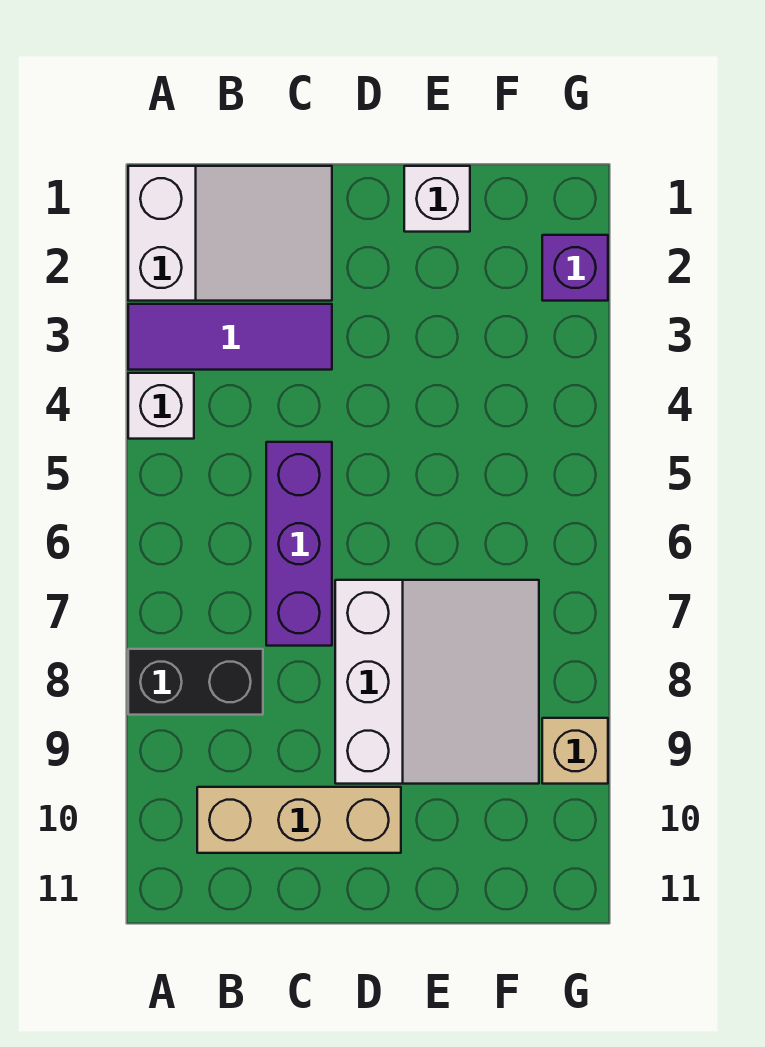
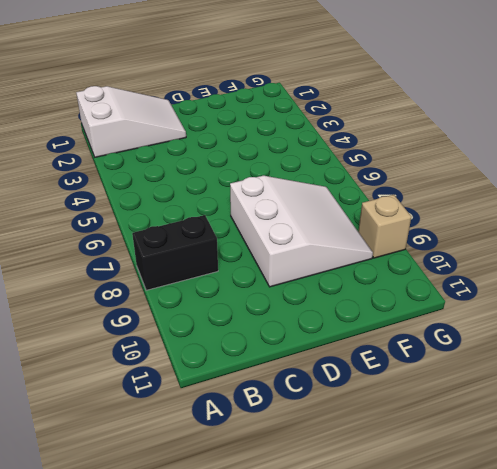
none -> purple tile A3:C3 level 1
none -> white brick A4 level 1

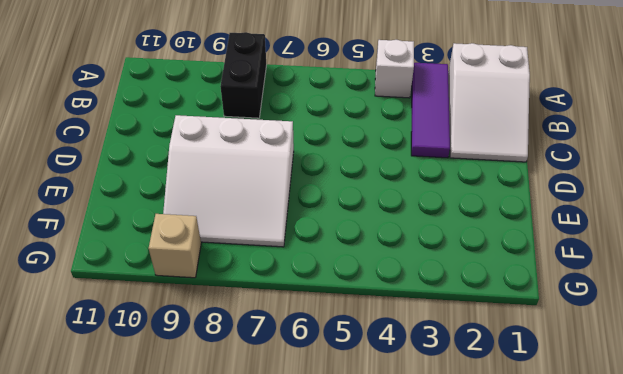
none -> tan brick B10:D10 level 1
none -> purple brick C5:C7 level 1

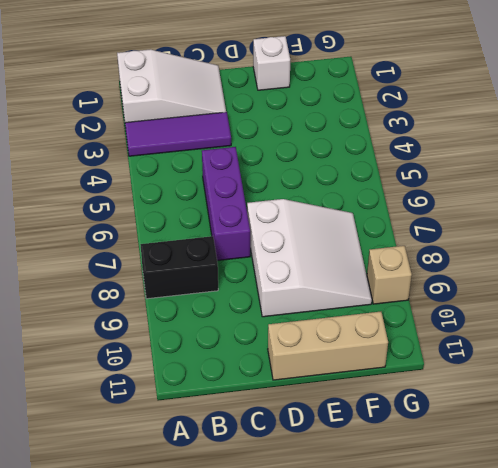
tan brick D11:F11 level 1 -> tan brick B10:D10 level 1
none -> white brick A4 level 1
none -> purple brick G2 level 1

